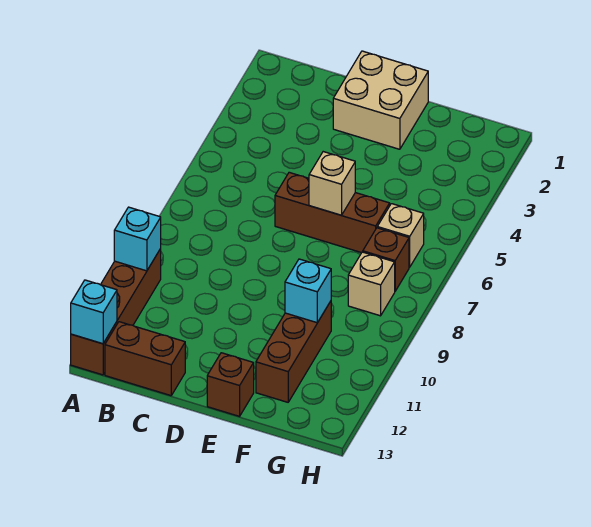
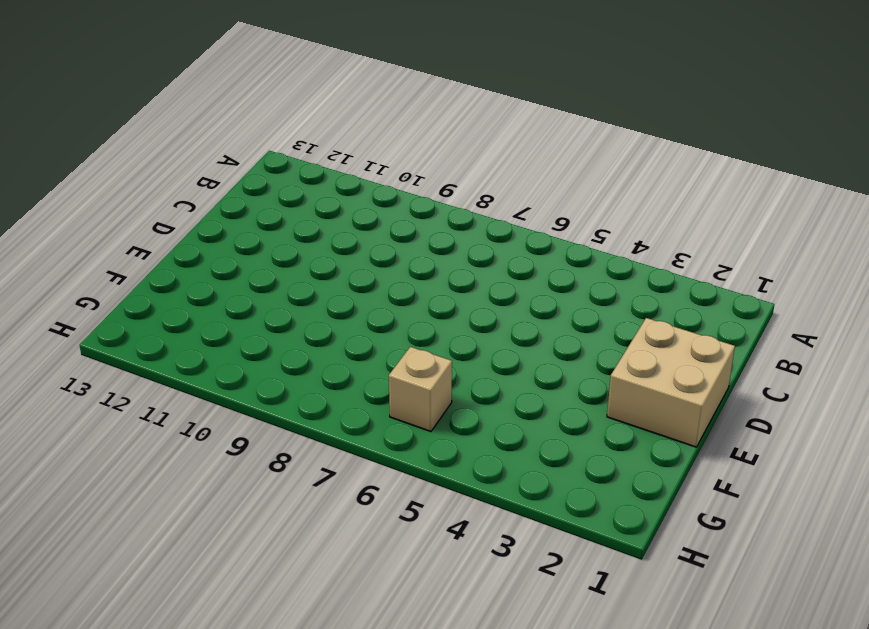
none -> brown brick A10:A13 level 1
none -> brown brick B13:C13 level 1
none -> brown brick D6:F6 level 1

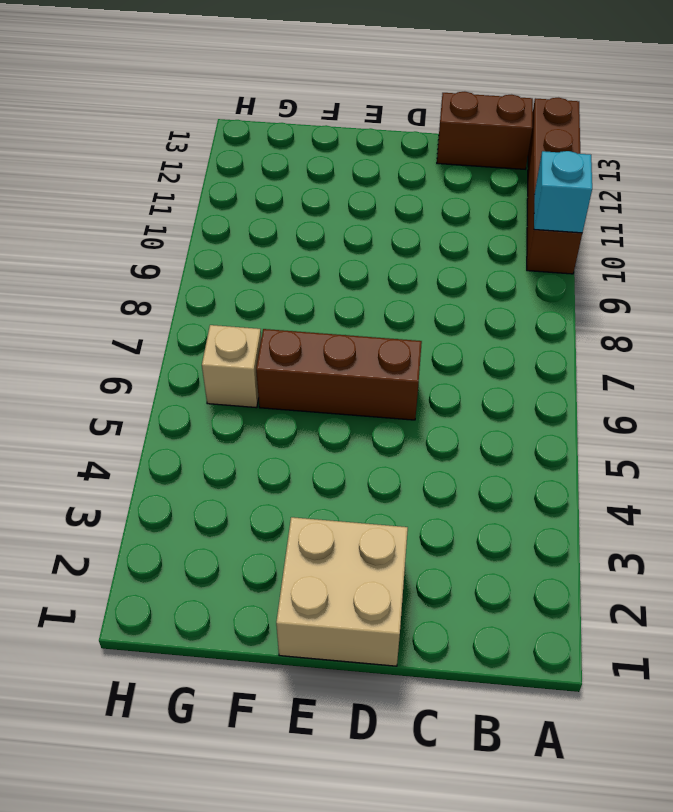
none -> brown brick E13 level 1
none -> brown brick F10:F12 level 1
none -> brown brick G7 level 1

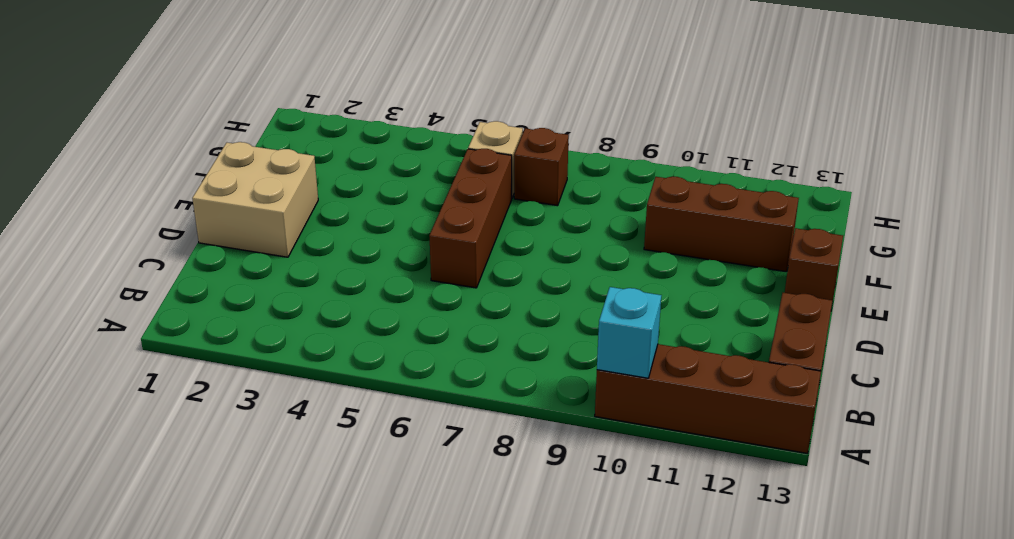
none -> tan brick G8 level 1
none -> cyan brick A13 level 2
none -> tan brick E6 level 2

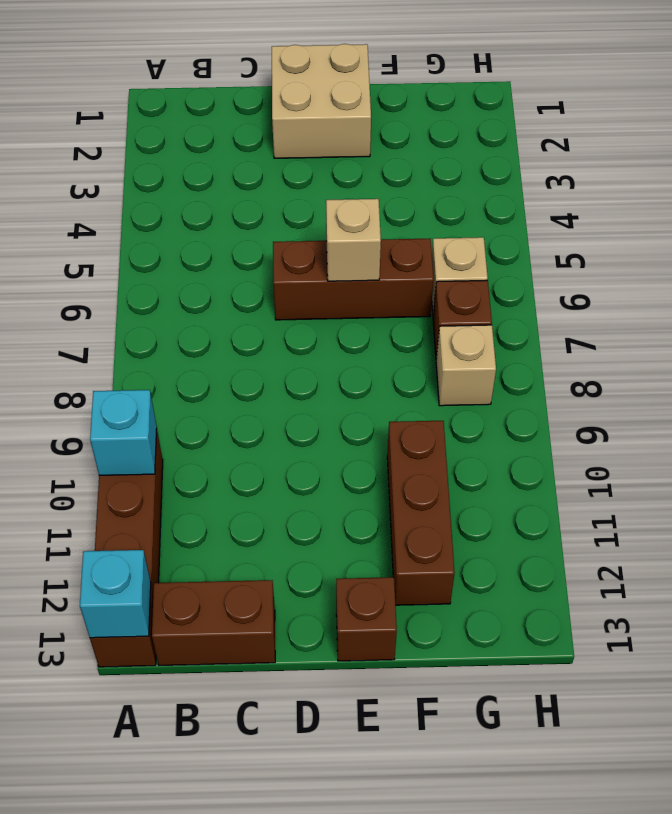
none -> cyan brick F10 level 2

